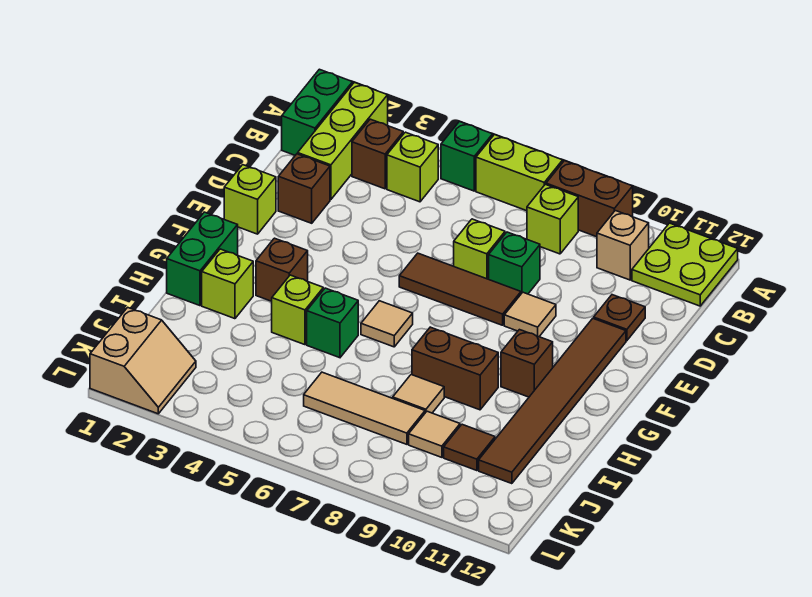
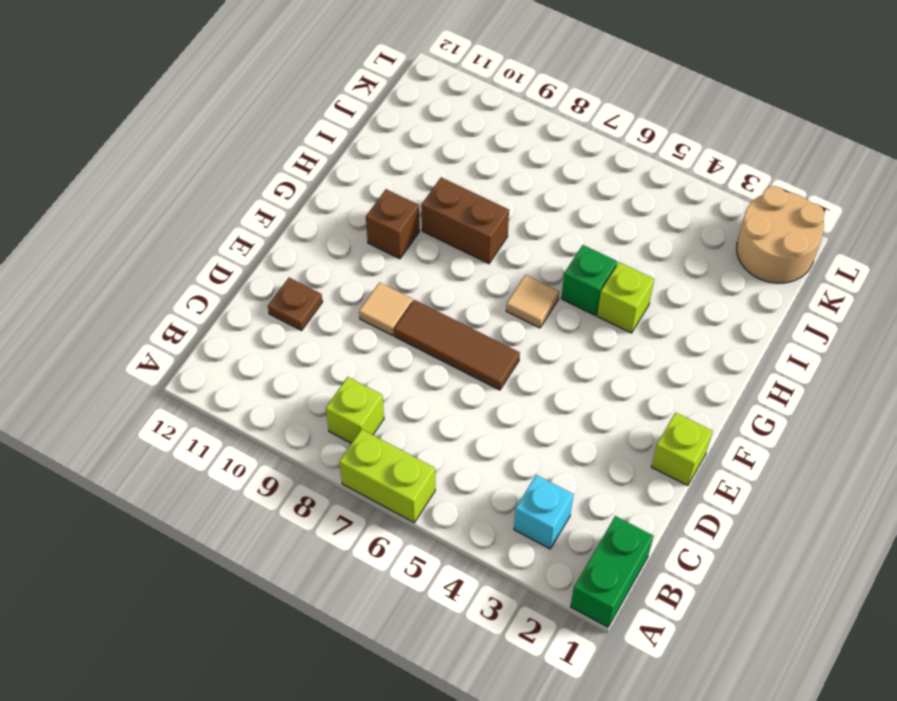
cyan brick B3 level 1 -> brown brick B3 level 1
tan round brick K1:L2 level 1 -> tan slope K1:L2 level 1 top 1
none -> lime brick A2:C2 level 1
none -> green brick A5 level 1
none -> brown brick A8:A9 level 1
none -> lime plate A11:B12 level 1

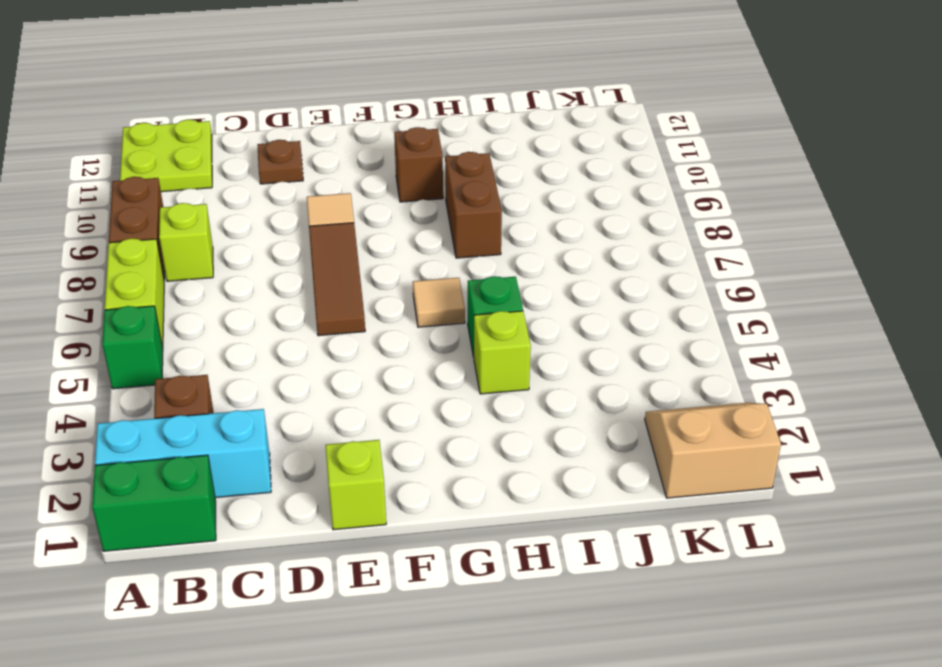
cyan brick A2:C2 level 1 -> lime brick A2:C2 level 1
none -> lime brick B4 level 1
none -> tan brick B10 level 1
none -> brown brick D2 level 1
none -> lime brick D7 level 1

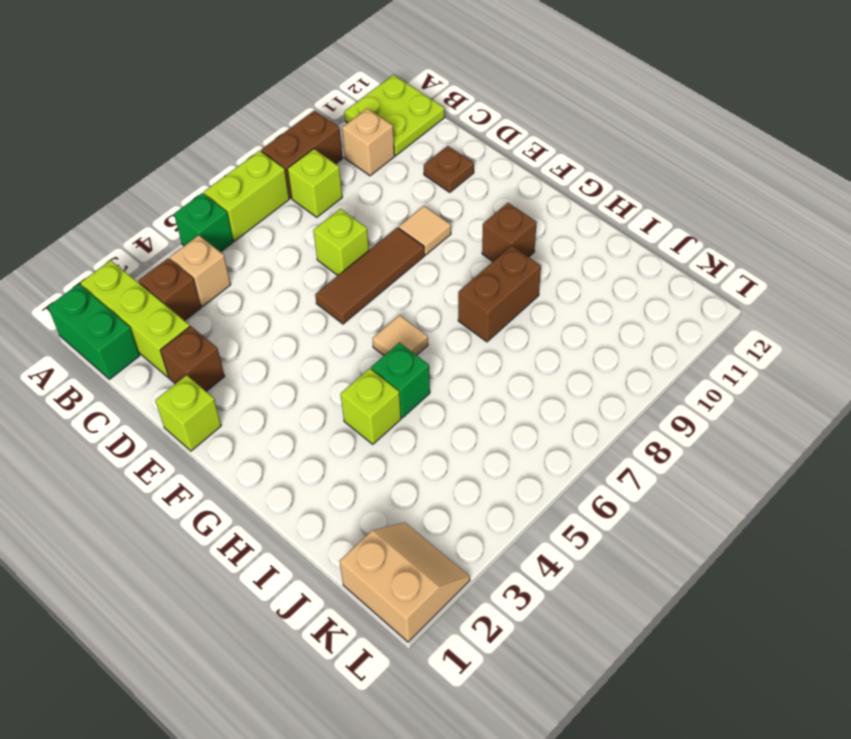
tan brick B4 level 1 -> lime brick B4 level 1
none -> green brick D8 level 1
none -> brown tile E11:J11 level 1
none -> green brick G1:H1 level 1
none -> brown brick G3 level 1

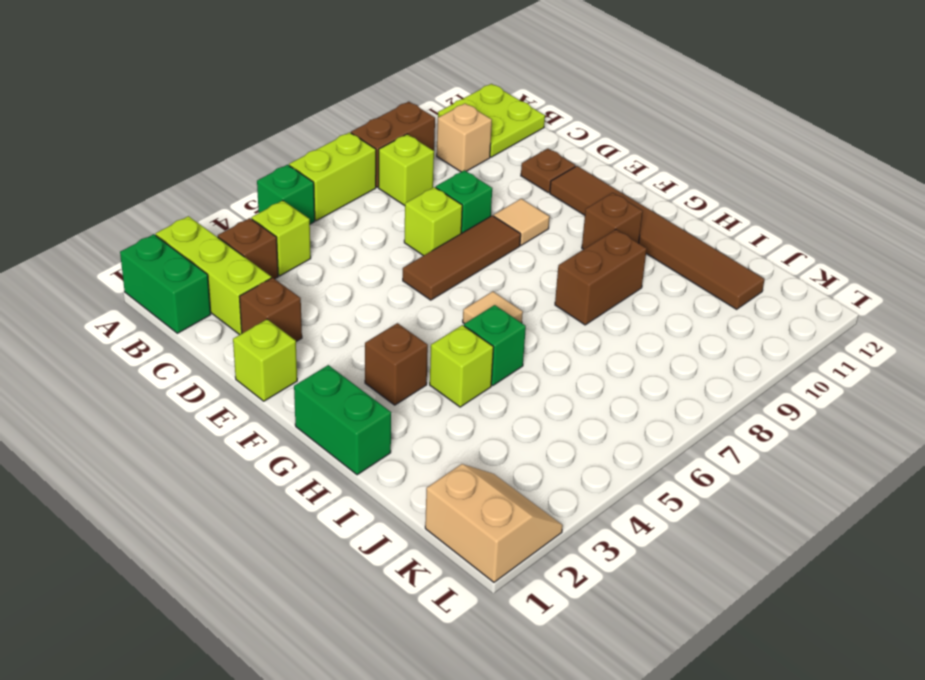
none -> lime brick H2 level 1
none -> tan tile I8 level 1
none -> tan tile J6:J8 level 1
none -> tan tile J9 level 1

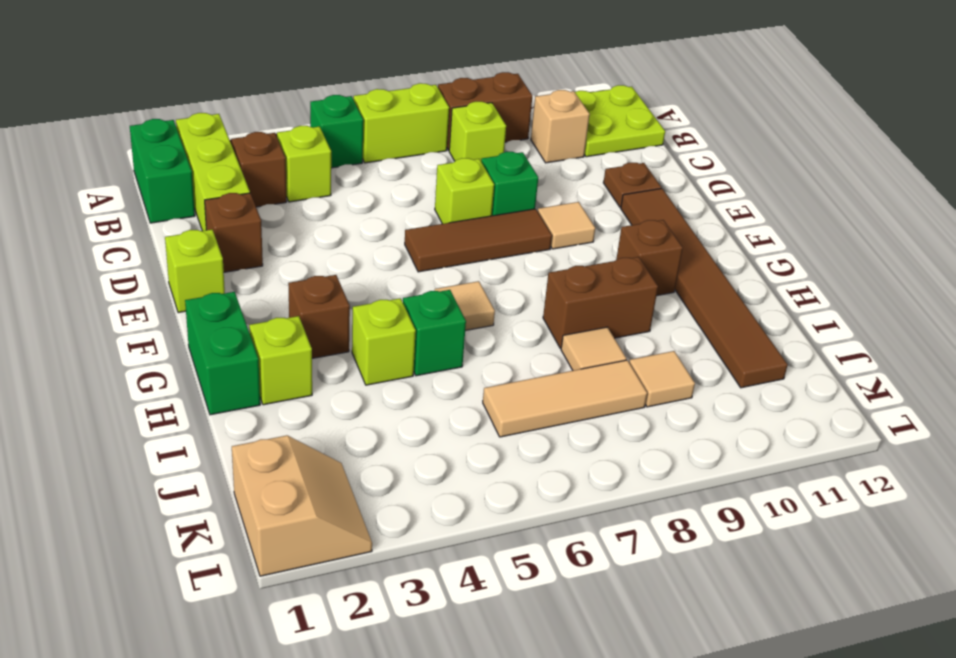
none -> brown tile J10 level 1

